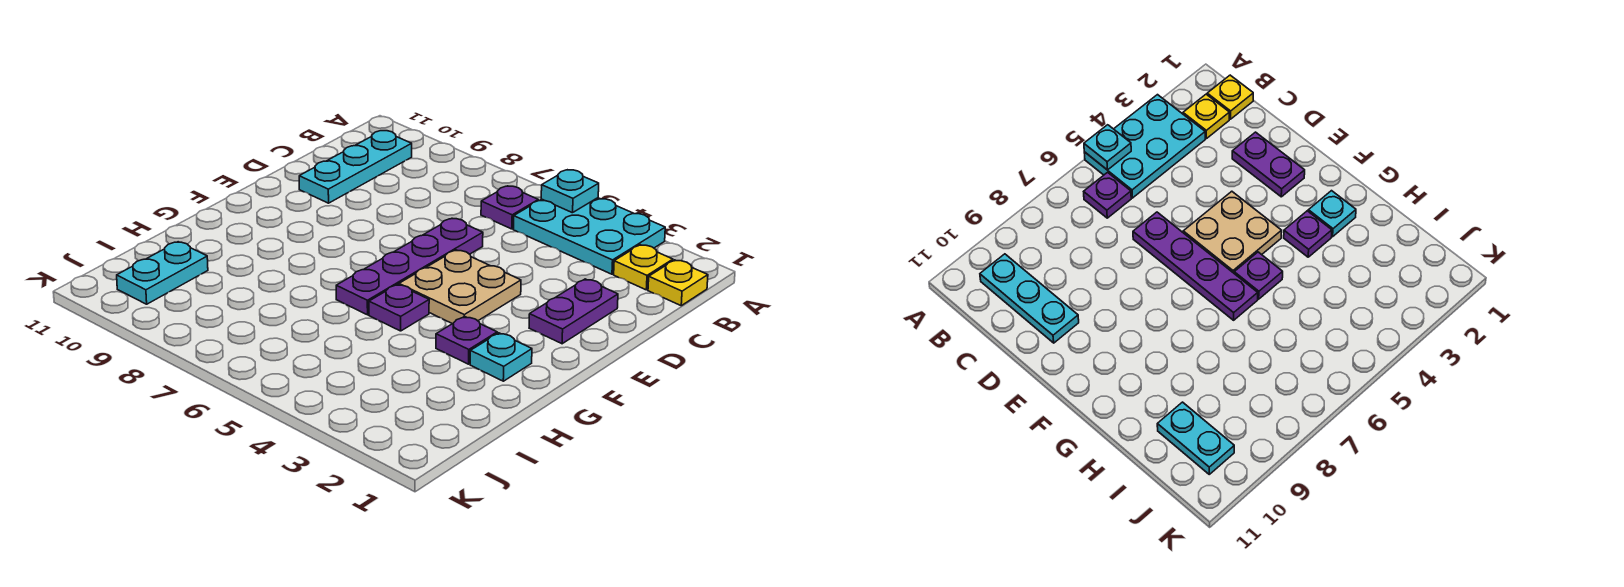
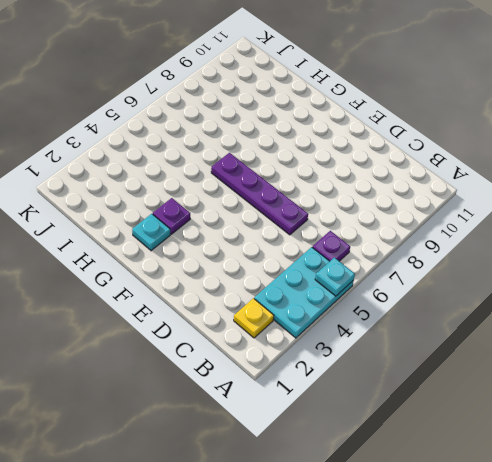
none -> yellow plate B1 level 1
none -> cyan plate B10:D10 level 1
none -> purple plate D2:E2 level 1

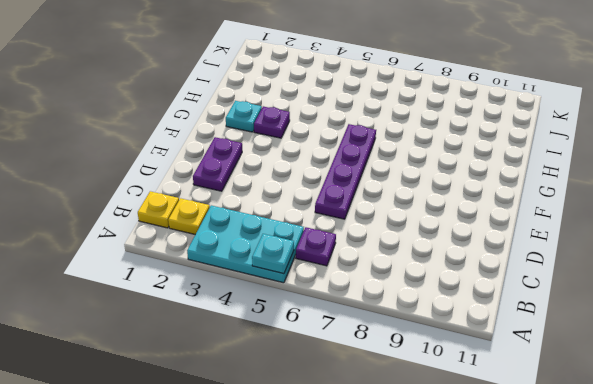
none -> cyan plate B10:D10 level 1
none -> tan plate E4:F5 level 1
none -> purple plate G5 level 1

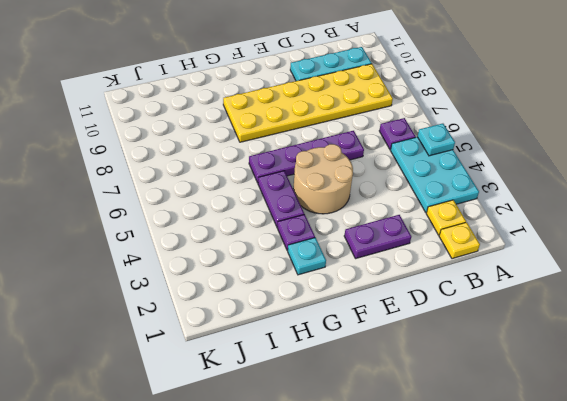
yellow plate B8:G9 level 1 -> none
tan round brick E4:F5 level 1 -> tan plate E4:F5 level 1
purple plate G4:G5 level 1 -> purple plate G5 level 1
none -> cyan plate I10:J10 level 1

